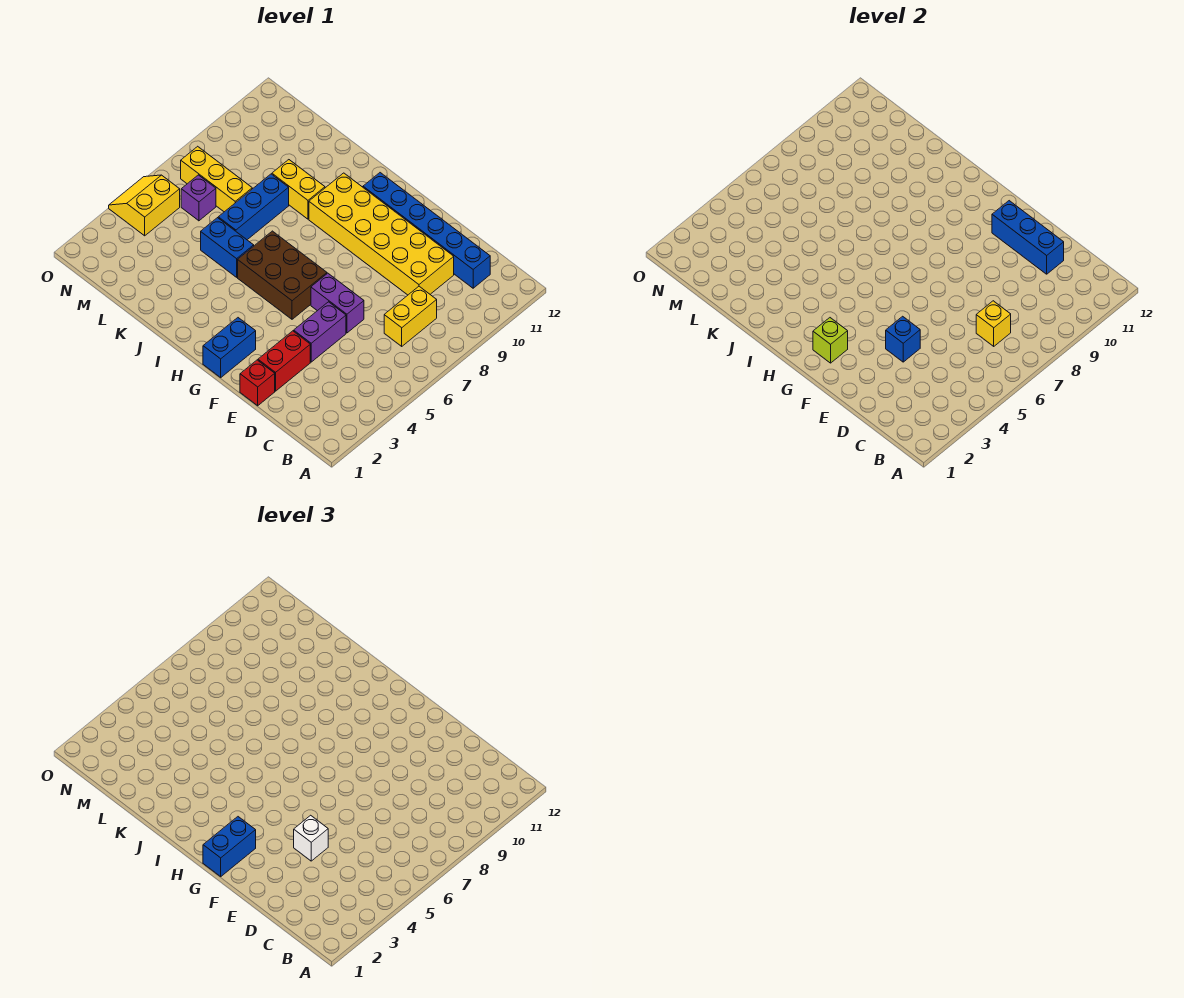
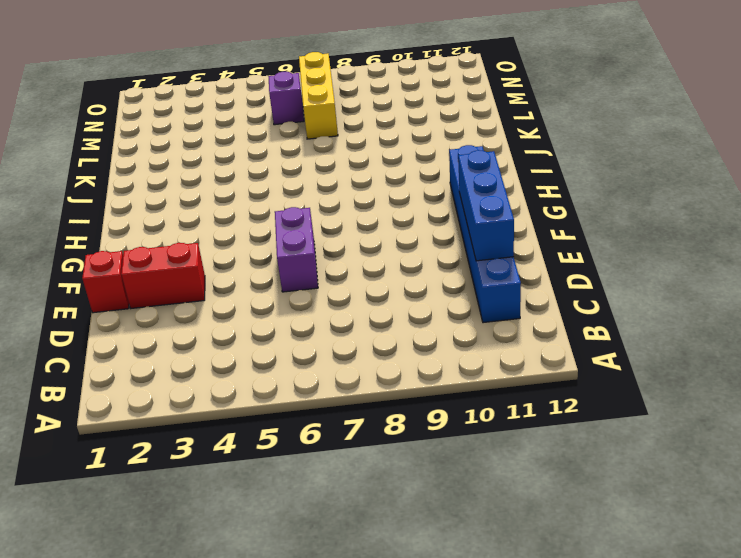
none -> yellow brick C7:C8 level 1
none -> yellow brick D9:I10 level 1
none -> purple brick E4:E5 level 1

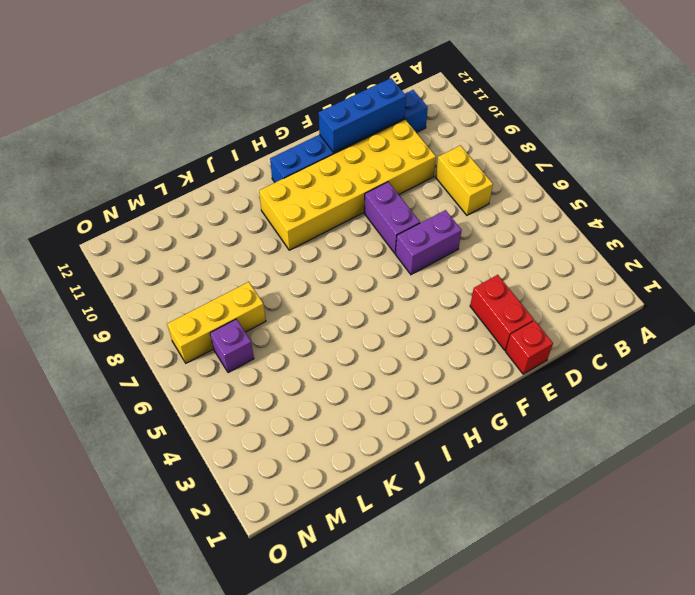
purple brick F7:F8 level 1 -> purple brick E4:E5 level 1
none -> blue brick G1:G2 level 1
none -> brown brick G5:I6 level 1
none -> blue brick J5:K5 level 1

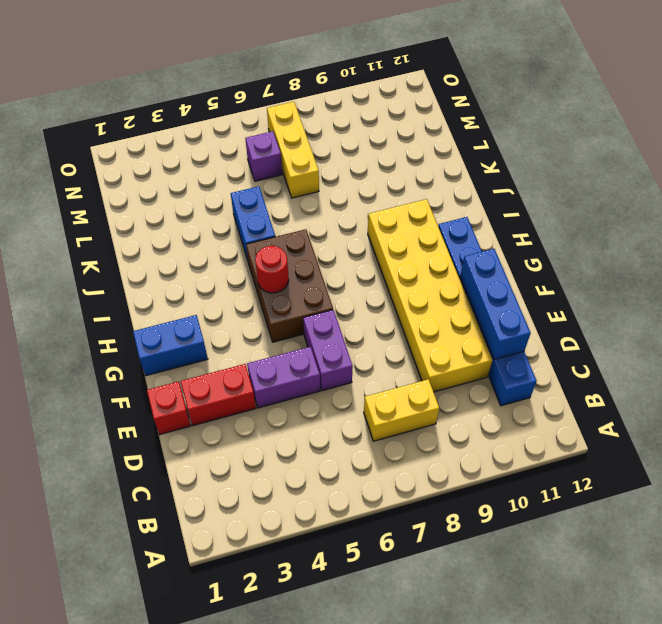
red round brick H5 level 2 -> none
none -> yellow brick J9:K9 level 1
none -> blue brick K6:K8 level 1
none -> yellow slope N4:O5 level 1 top N

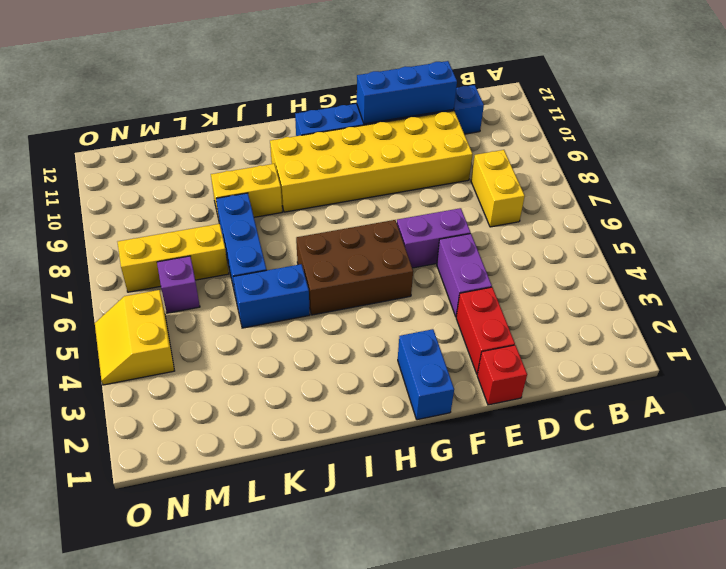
none -> yellow brick C7 level 2
none -> blue brick E4 level 2
none -> lime brick G2 level 2

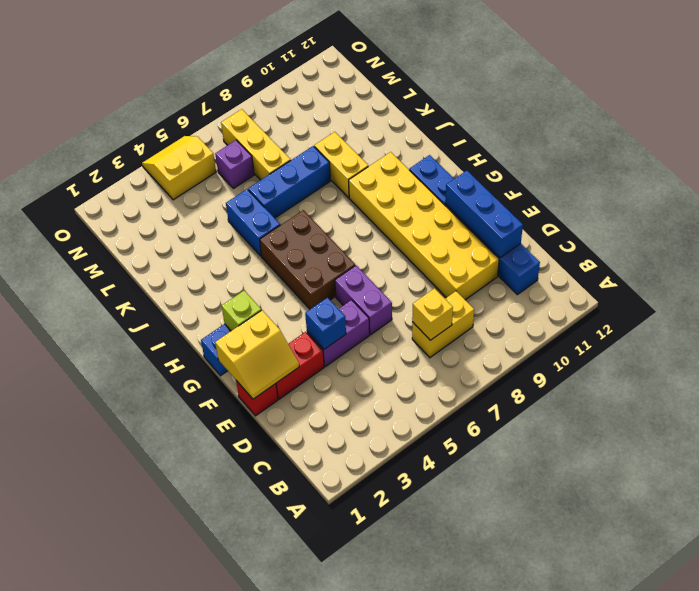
yellow slope E1:F2 level 2 top F -> none
none -> white brick E4 level 3
none -> blue brick G1:G2 level 3

